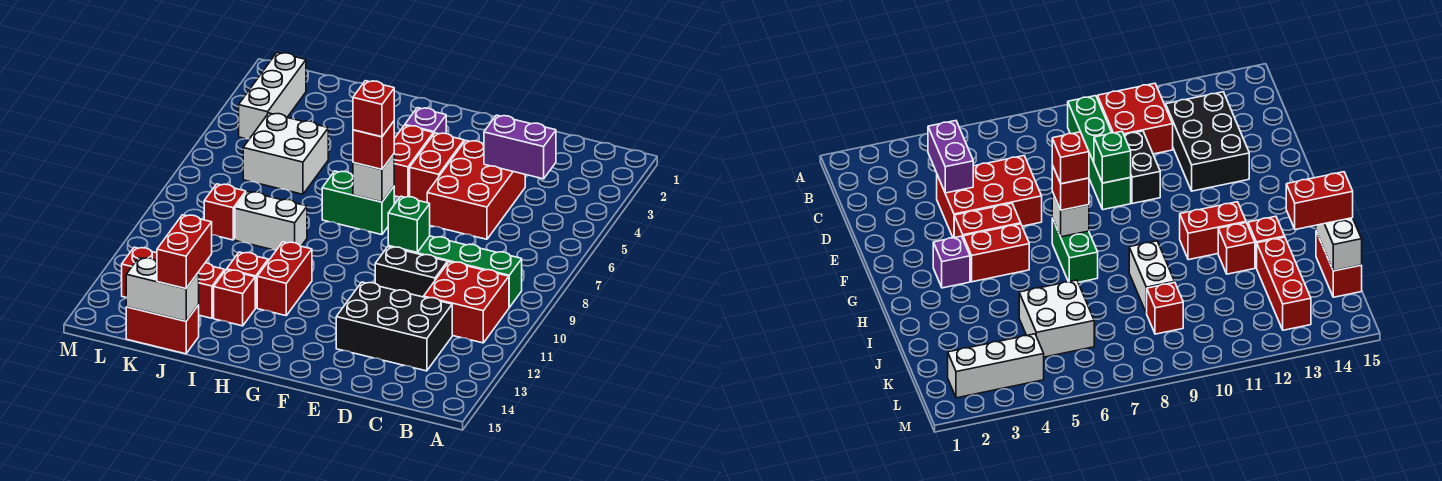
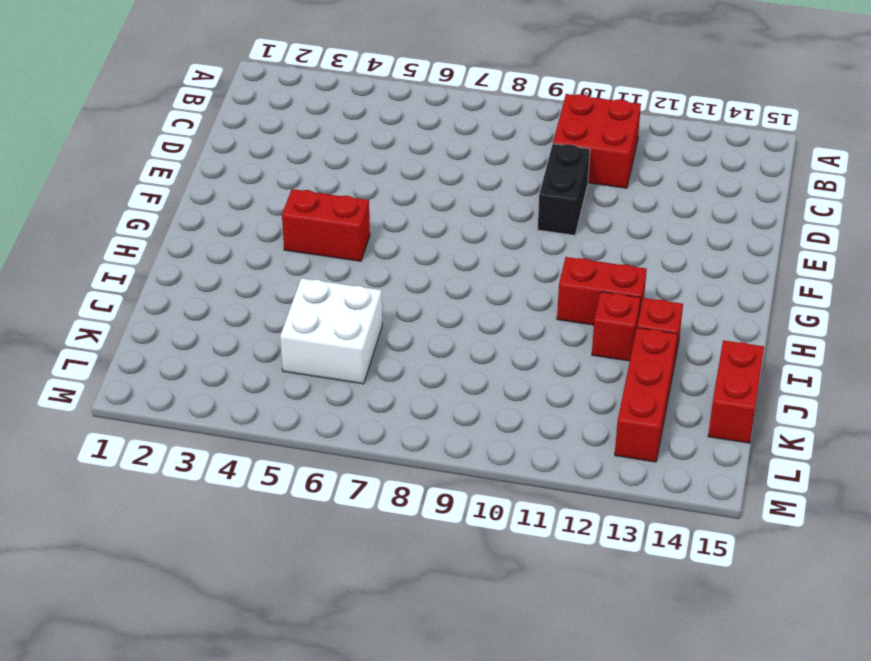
none -> green brick B9:E9 level 1
none -> black brick C12:E13 level 1
none -> red brick D4:E6 level 1

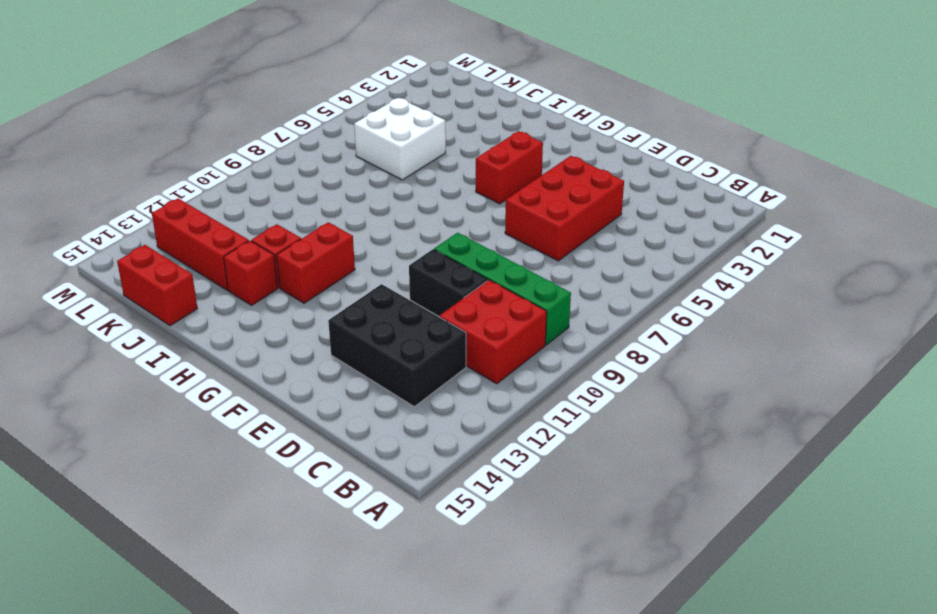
none -> red brick F4:F5 level 1
none -> purple brick G3 level 1
none -> green brick G7:H7 level 1

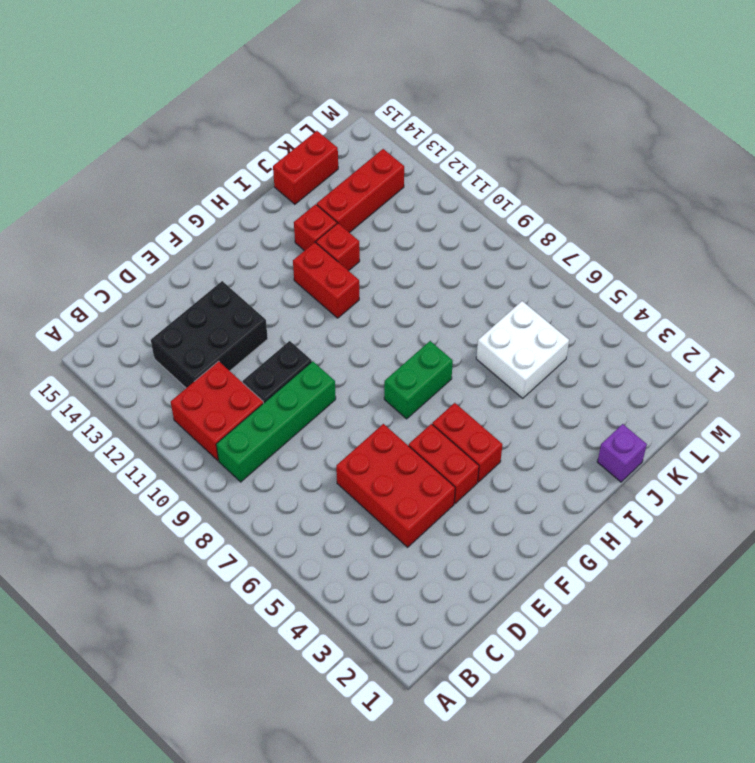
purple brick J1 level 1 -> purple brick G3 level 1
none -> white brick I9:J9 level 1
none -> red brick K9 level 1
none -> white brick L2:L4 level 1

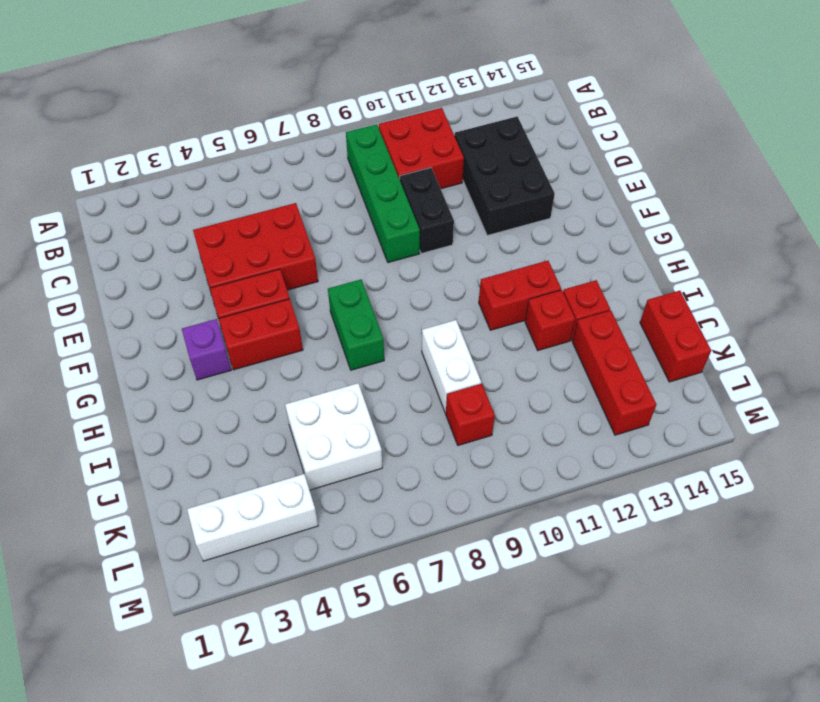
none -> purple brick C4:D4 level 2
none -> green brick E9 level 2
none -> white brick G7 level 2

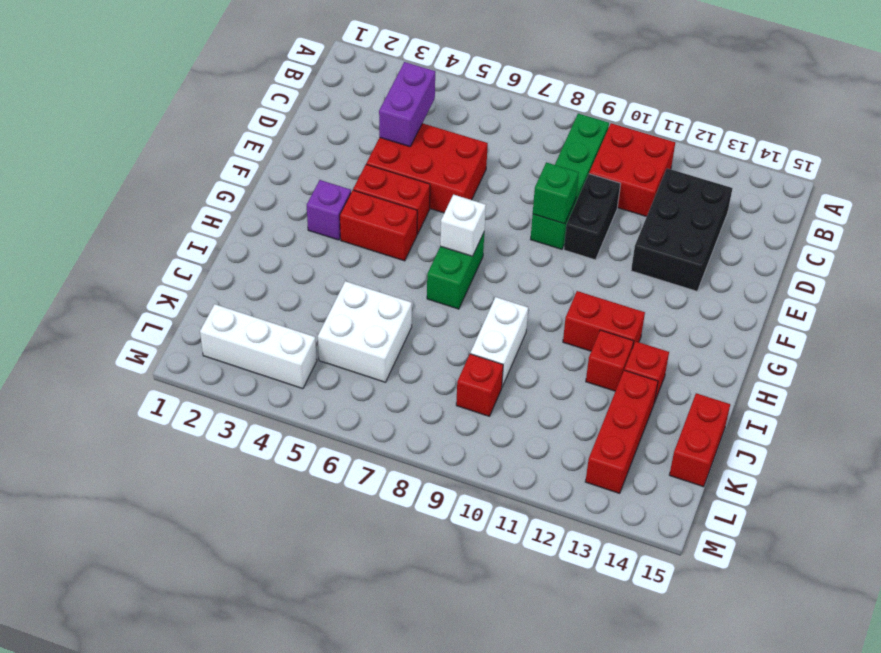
none -> white brick J15:K15 level 2
none -> red brick G7 level 3
none -> red brick J14:J15 level 3

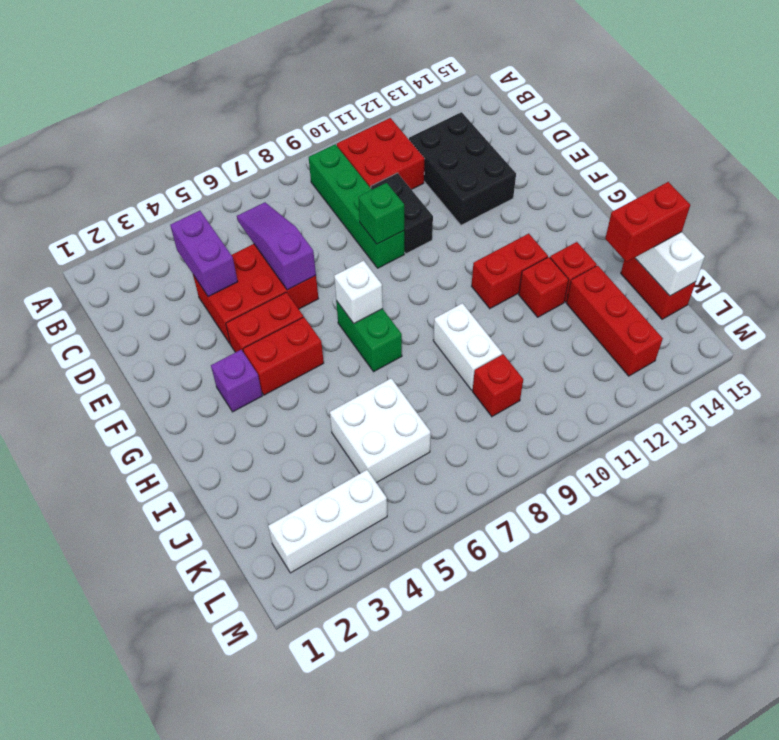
purple slope C6:E6 level 2 top E -> none
none -> red brick G7 level 3
none -> red brick G7 level 4

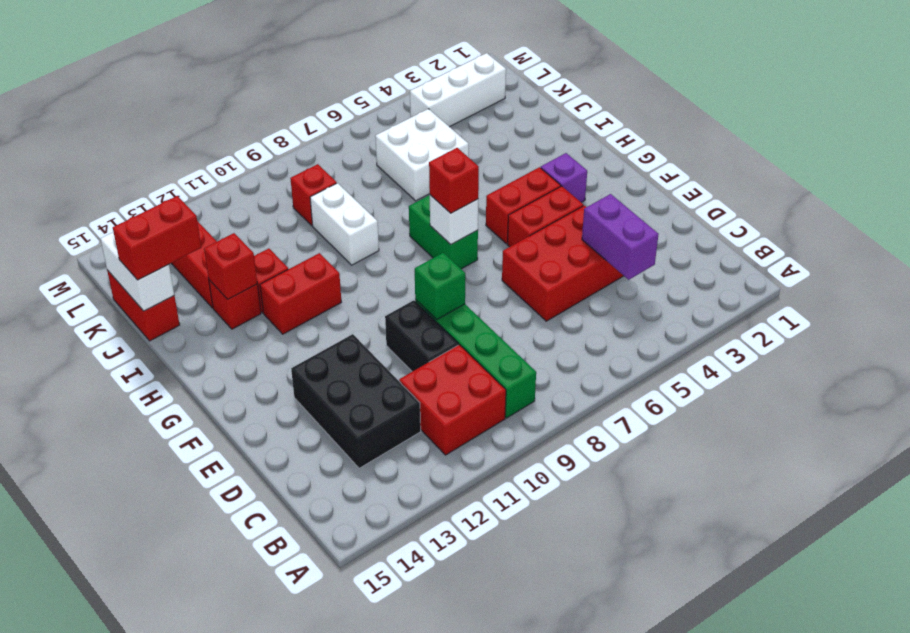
red brick I13 level 2 -> red brick G7 level 4

